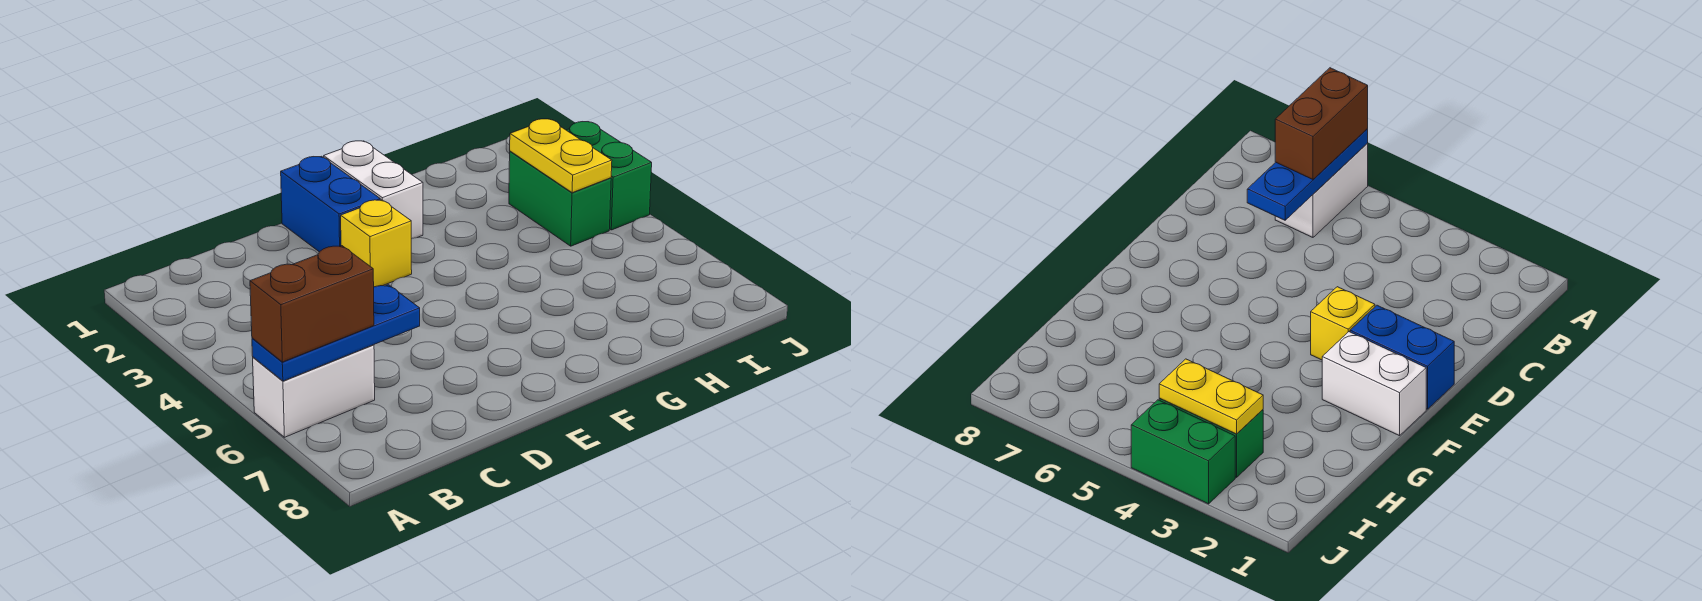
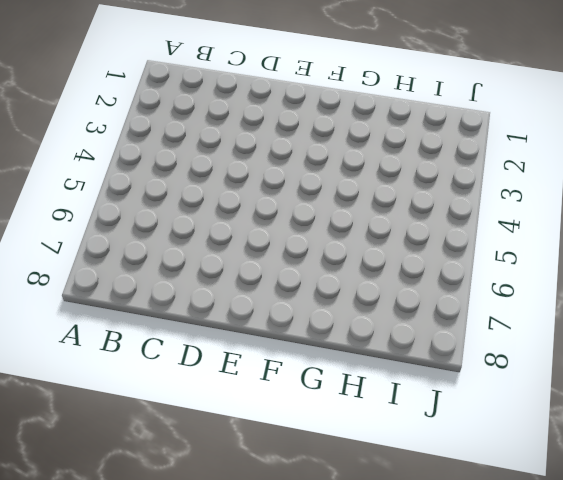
none -> white brick A6:B6 level 1
none -> blue brick E1:E2 level 1

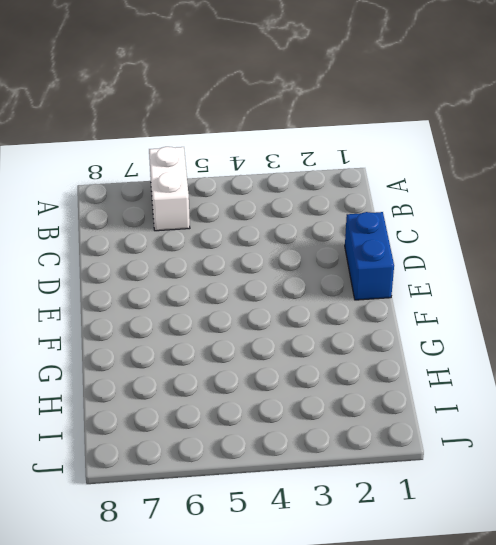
blue brick D1:E1 level 1 -> blue brick E1:E2 level 1
none -> yellow brick E3 level 1
none -> white brick F1:F2 level 1

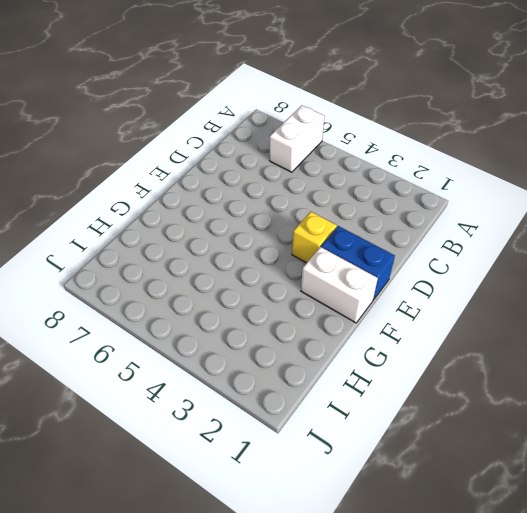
none -> green brick I3:I4 level 1
none -> green brick J3:J4 level 1

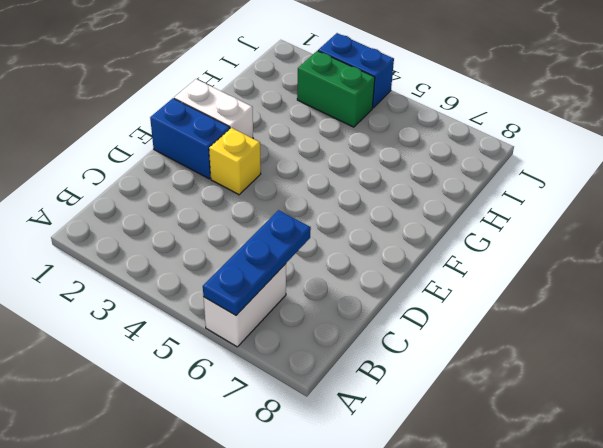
blue brick J3:J4 level 1 -> green brick J3:J4 level 1
none -> yellow plate I3:I4 level 2
none -> brown brick A6:B6 level 3

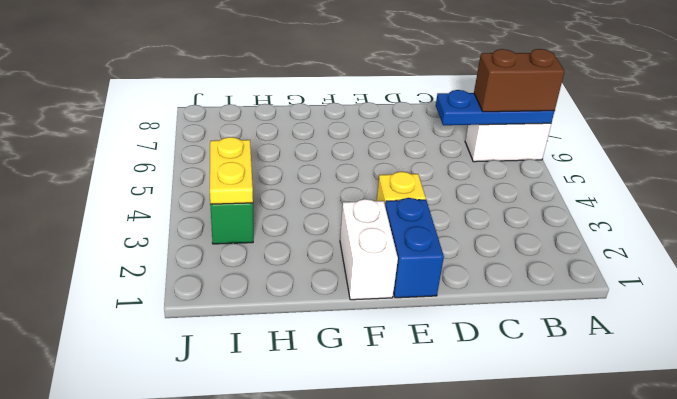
none -> green brick J3:J4 level 1

